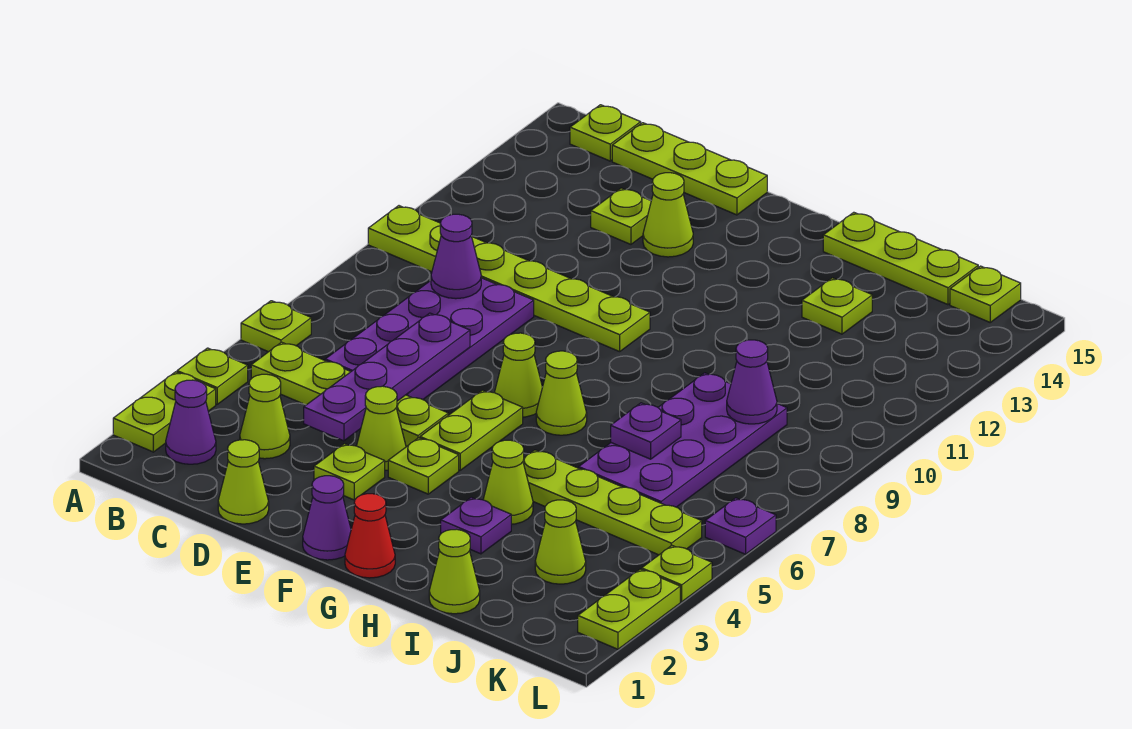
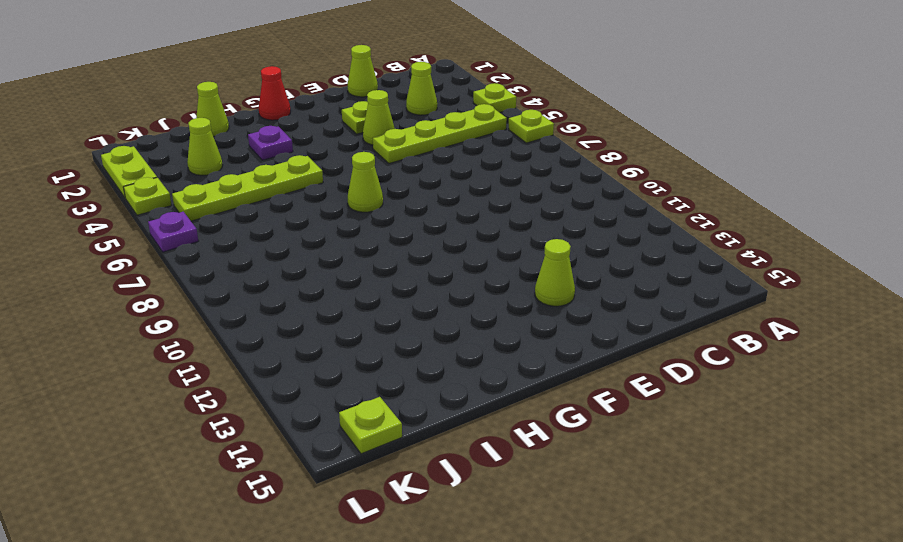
none -> lime plate A2:A3 level 1
none -> lime plate A10:F10 level 1
none -> purple cone B2 level 1
none -> lime plate B15 level 1

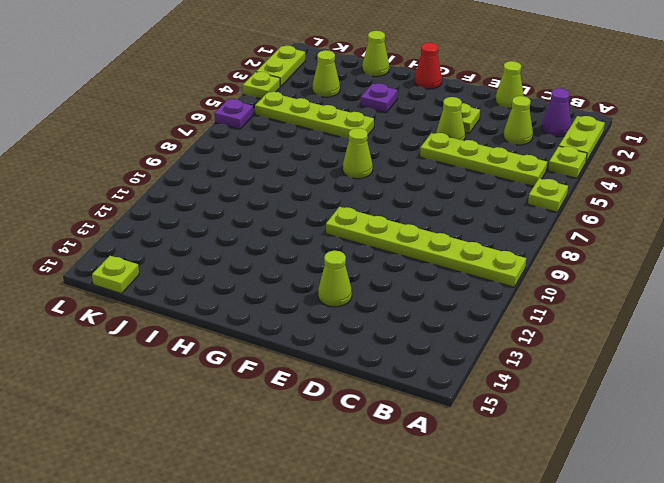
none -> lime plate B15 level 1
none -> purple plate C6:D9 level 1
none -> lime plate C15:E15 level 1
none -> lime plate D13 level 1

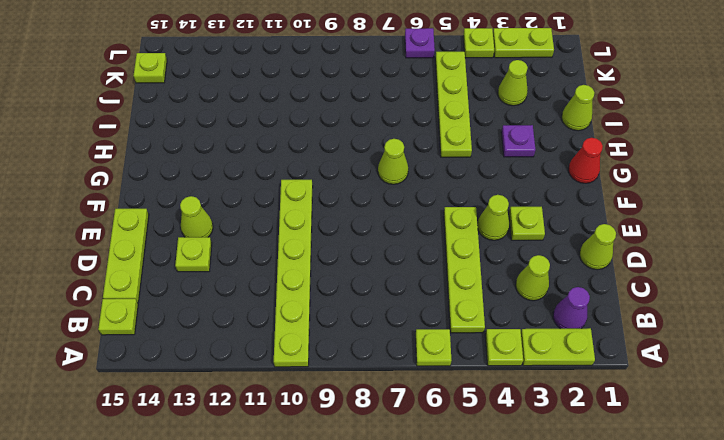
none -> purple plate C6:D9 level 1
none -> purple cone F1 level 1
none -> lime plate F4 level 1
none -> lime plate F5:F6 level 1

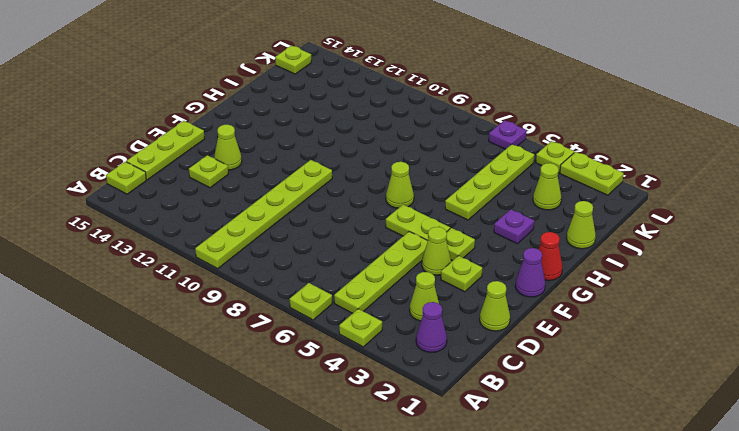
none -> lime plate A2:A3 level 1
none -> purple plate C6:D9 level 1
none -> lime cone F7 level 1
none -> lime cone H4 level 1

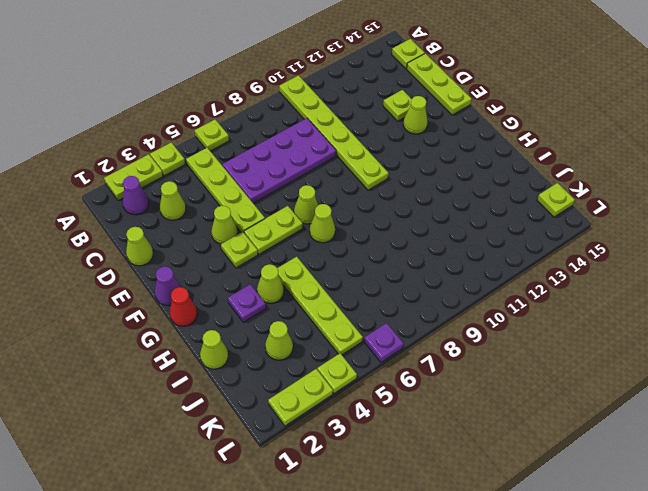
none -> lime plate E3 level 1
none -> lime plate H15:J15 level 1
none -> purple plate I6:J9 level 1
none -> lime plate I13 level 1

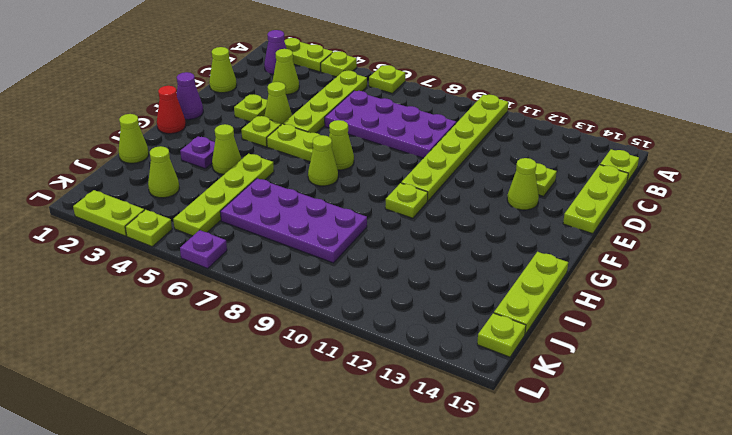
lime plate G10 level 1 -> lime plate I13 level 1
none -> purple cone C9 level 2
none -> purple plate D4:D7 level 2
none -> purple plate I7 level 2
none -> purple cone J9 level 2

